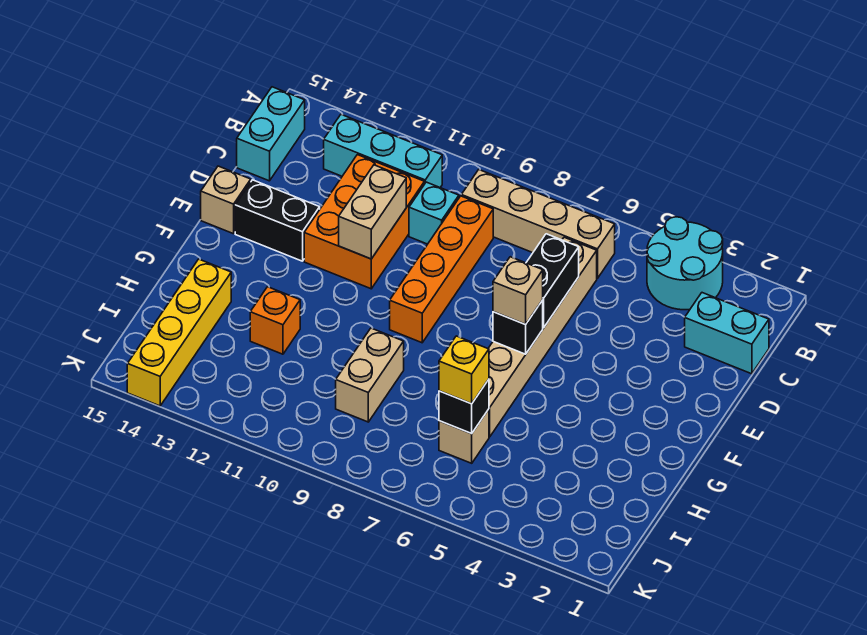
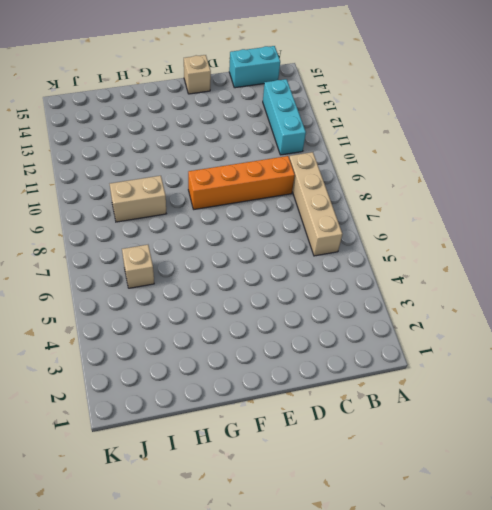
none -> cyan round brick A3:B4 level 1
none -> cyan brick C1:C2 level 1
none -> tan brick C6:H6 level 1

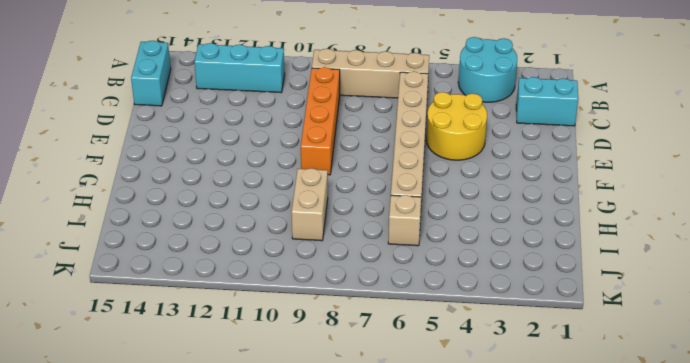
yellow round brick D4:E5 level 1 -> none
none -> cyan brick C10 level 1
none -> orange brick C11:E12 level 1
none -> black brick E13:E14 level 1

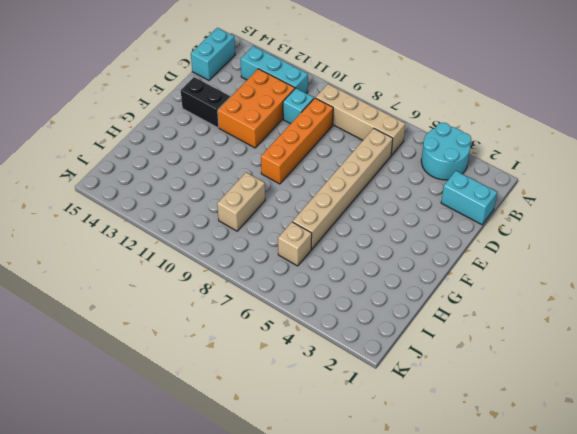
none -> tan brick E15 level 1
none -> orange brick H12 level 1
none -> yellow brick H14:K14 level 1

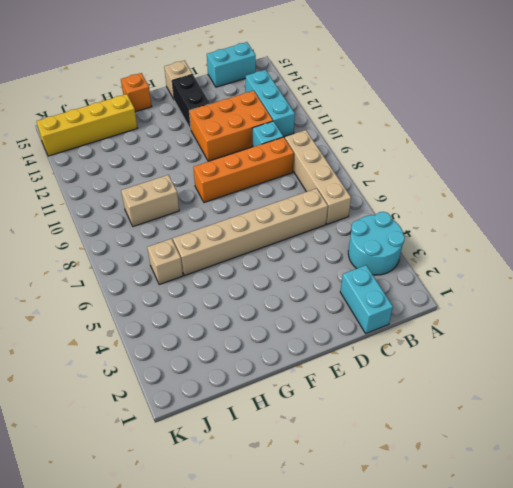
orange brick G15 level 1 -> orange brick H12 level 1
none -> black brick D6:E6 level 2
none -> tan brick D11:E11 level 2
none -> black brick F6 level 2

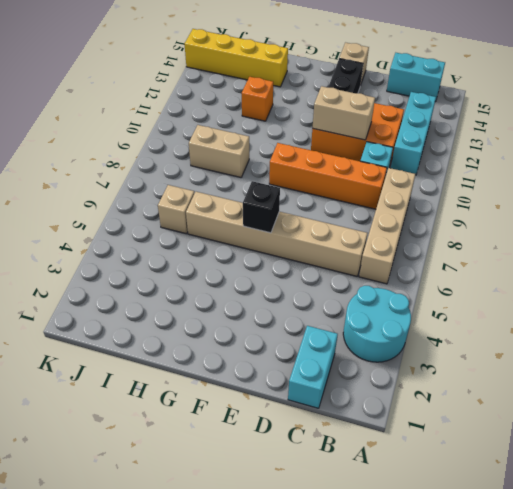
none -> black brick D6:E6 level 2
none -> black brick I6 level 2
none -> tan brick F6 level 3

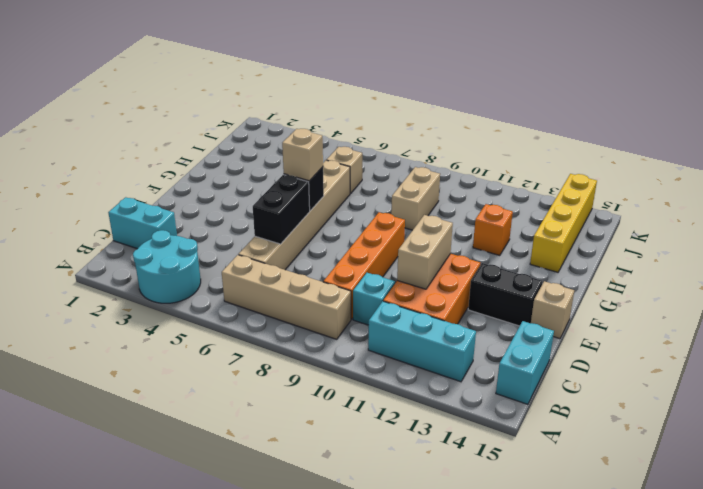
none -> black brick I6 level 2
none -> yellow brick I6 level 3

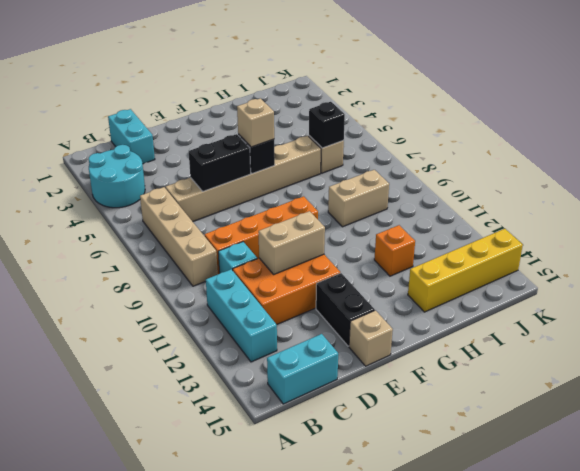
none -> yellow brick I6 level 3

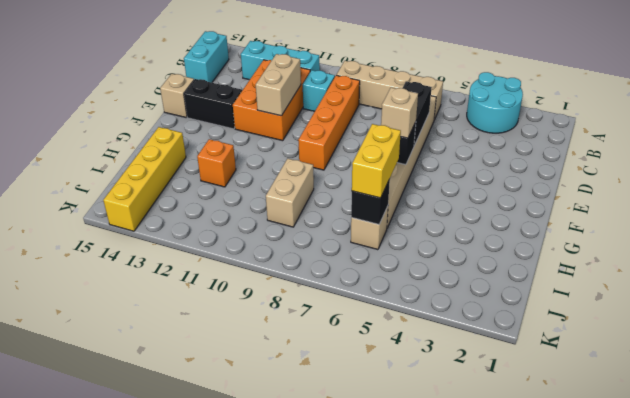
yellow brick H6:I6 level 3 -> yellow brick I6 level 3
none -> cyan brick C1:C2 level 1

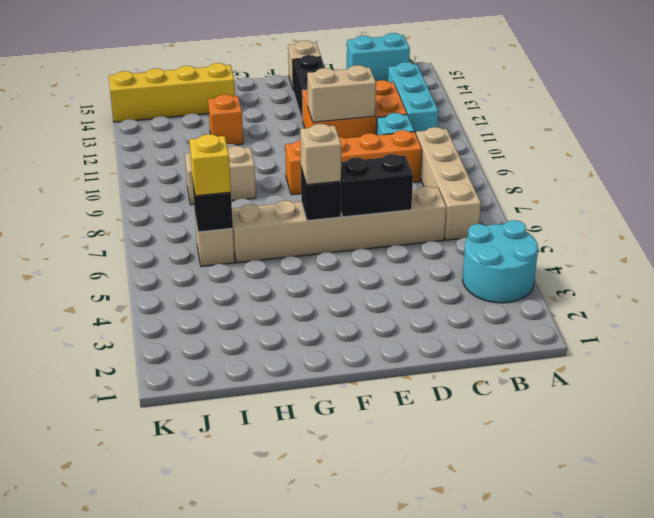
none -> cyan brick C1:C2 level 1

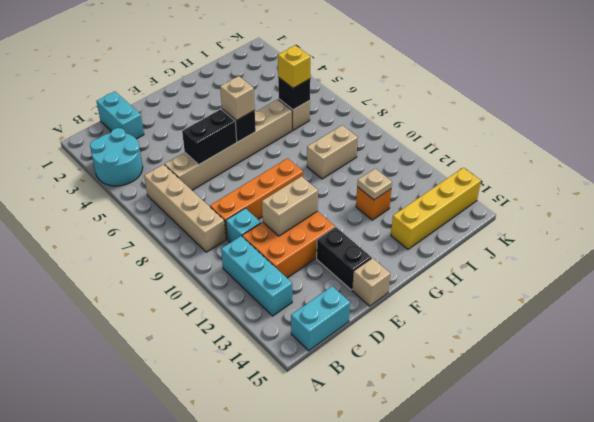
tan plate H12 level 2 -> none

